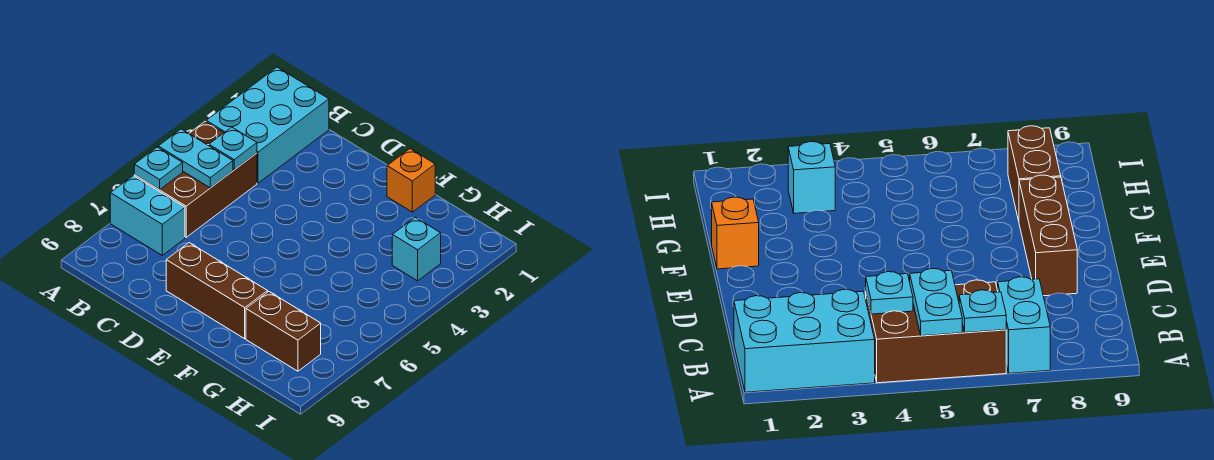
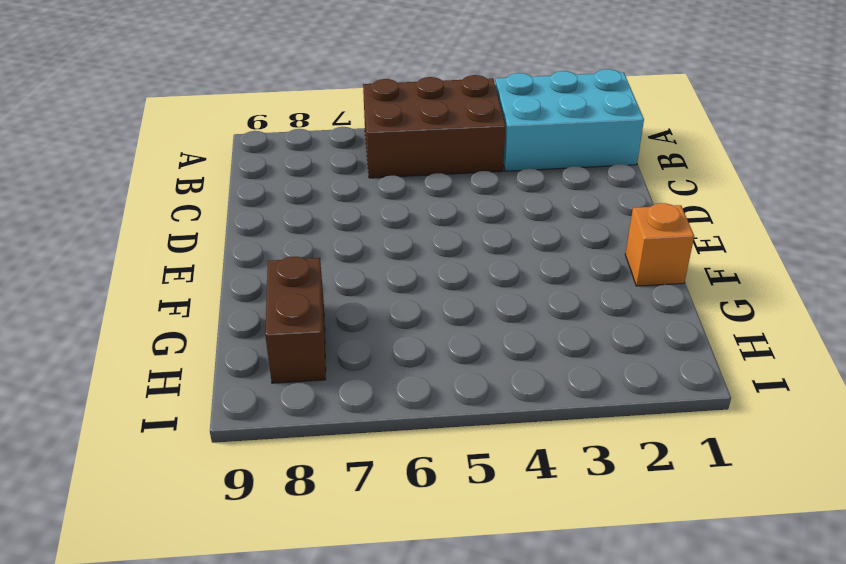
none -> cyan brick A7:B7 level 1
none -> brown brick D8:F8 level 1

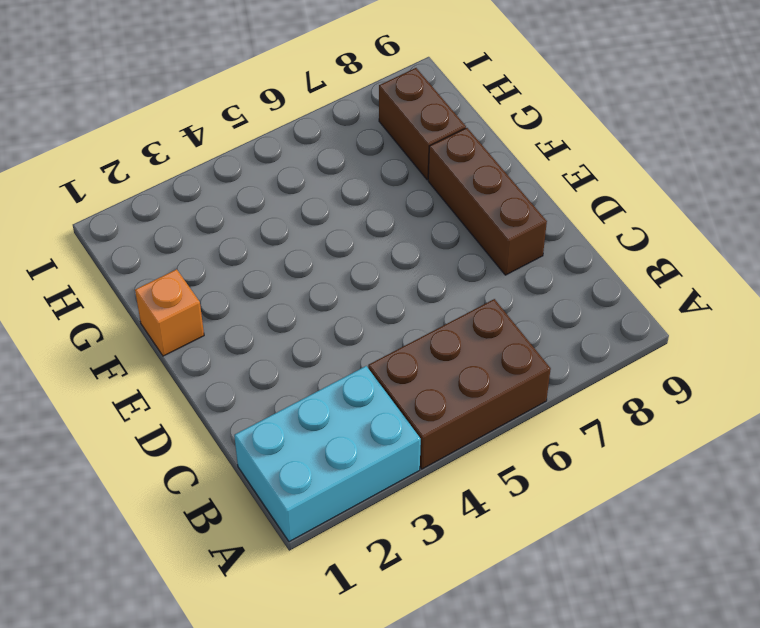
none -> cyan brick A7:B7 level 1
none -> cyan brick H3 level 1

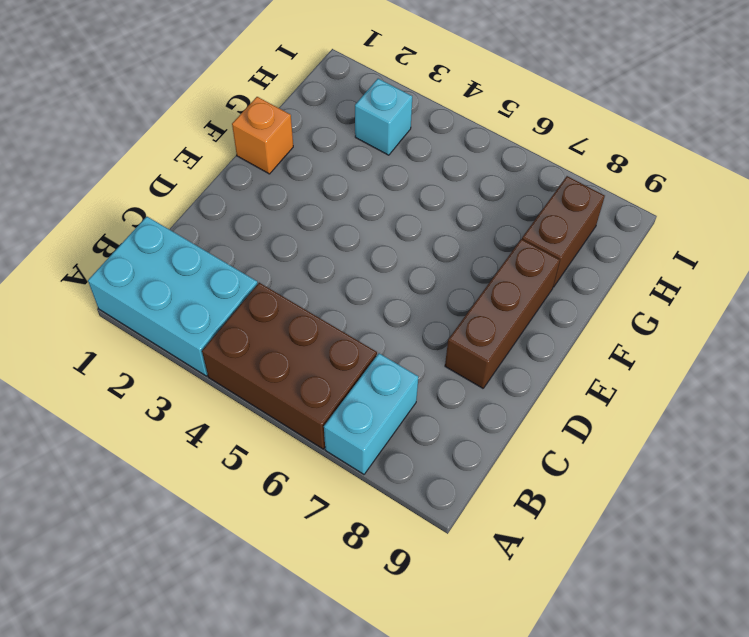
none -> cyan plate A5:B5 level 2
none -> cyan plate A6 level 2

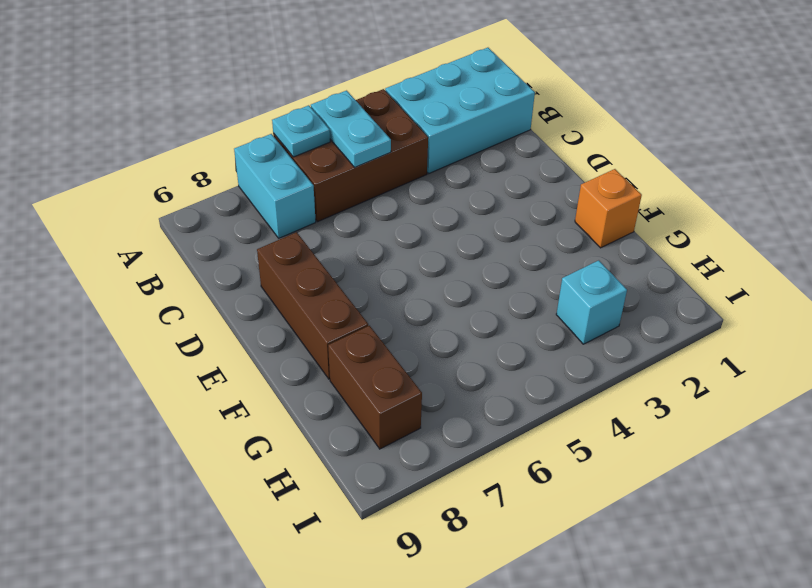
none -> cyan plate B4 level 2

